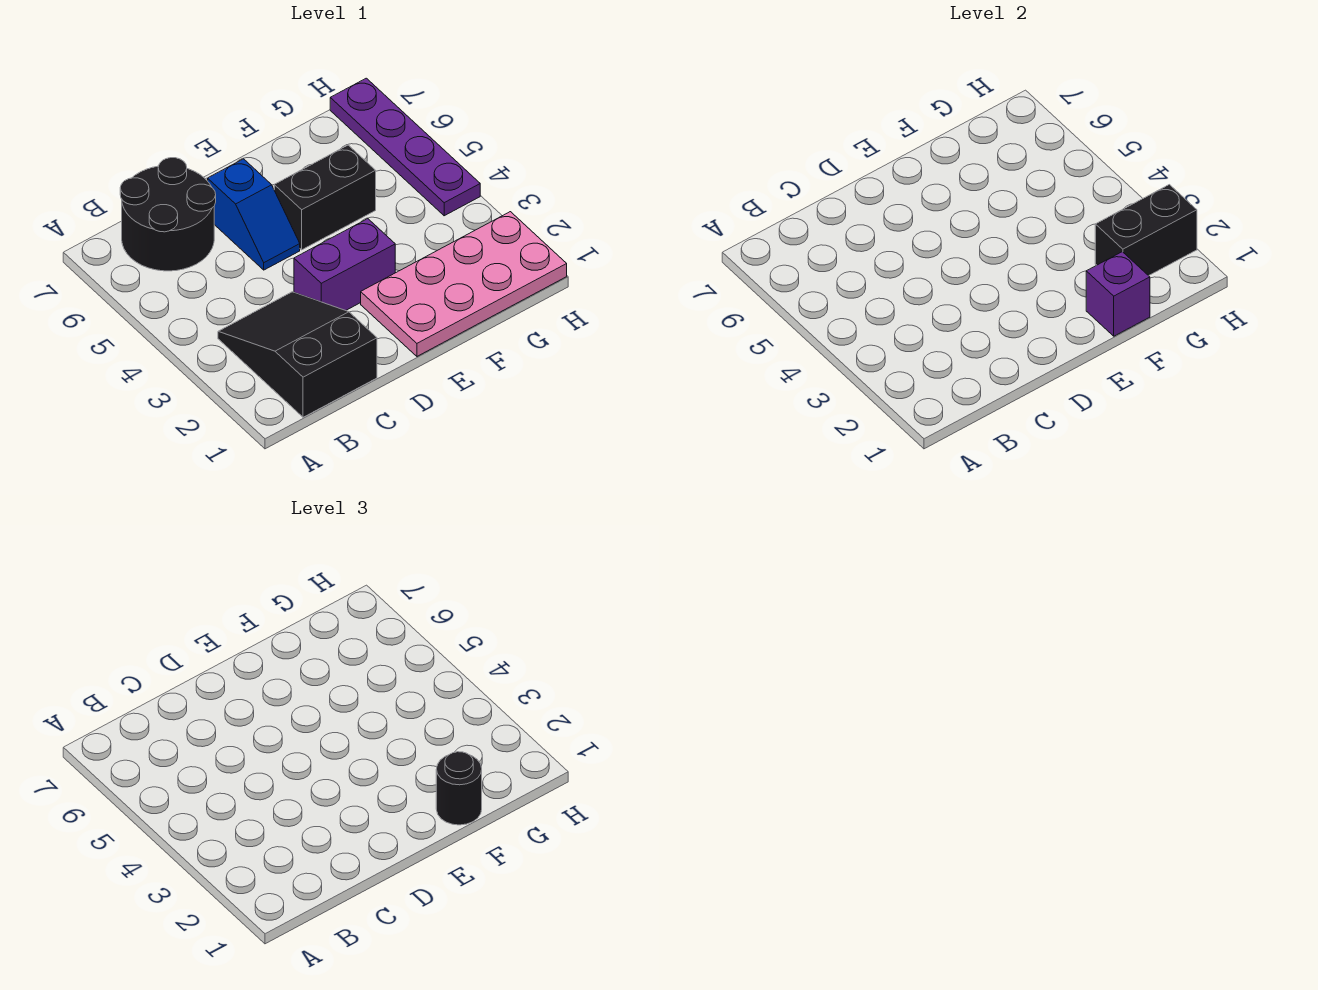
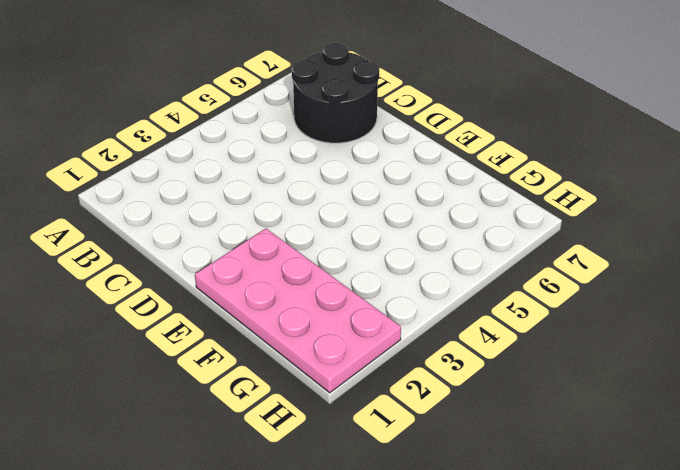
none -> black slope B1:C3 level 1 top 1
none -> purple brick D3:E3 level 1

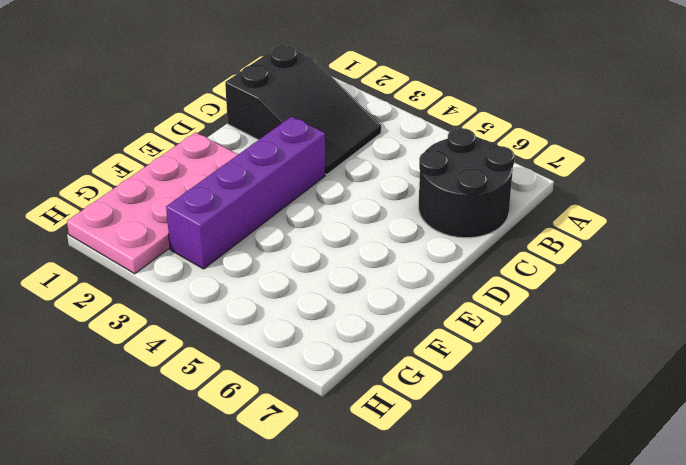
purple brick D3:G3 level 1 -> purple brick D3:E3 level 1
none -> blue slope D5:D6 level 1 top 6
none -> black brick E5:F5 level 1

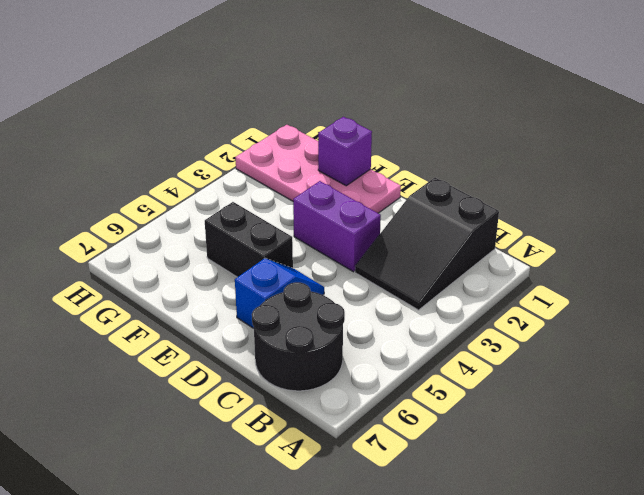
none -> purple plate H4:H7 level 1
none -> black brick G2:H2 level 2

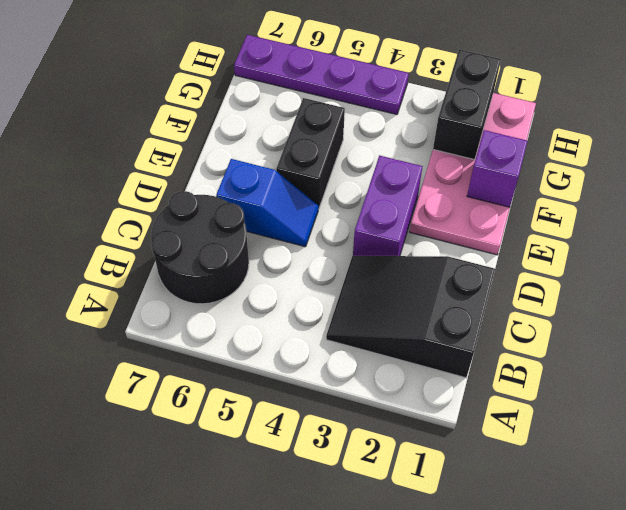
none -> black round brick F1 level 3

